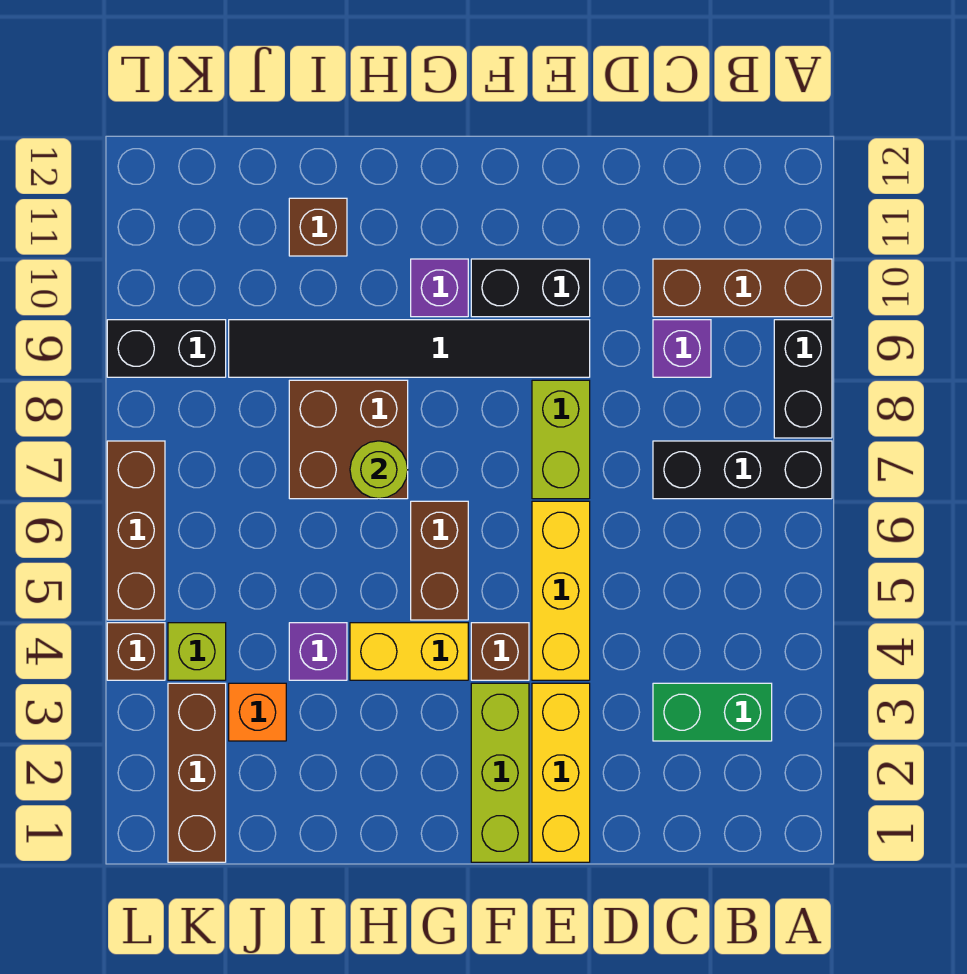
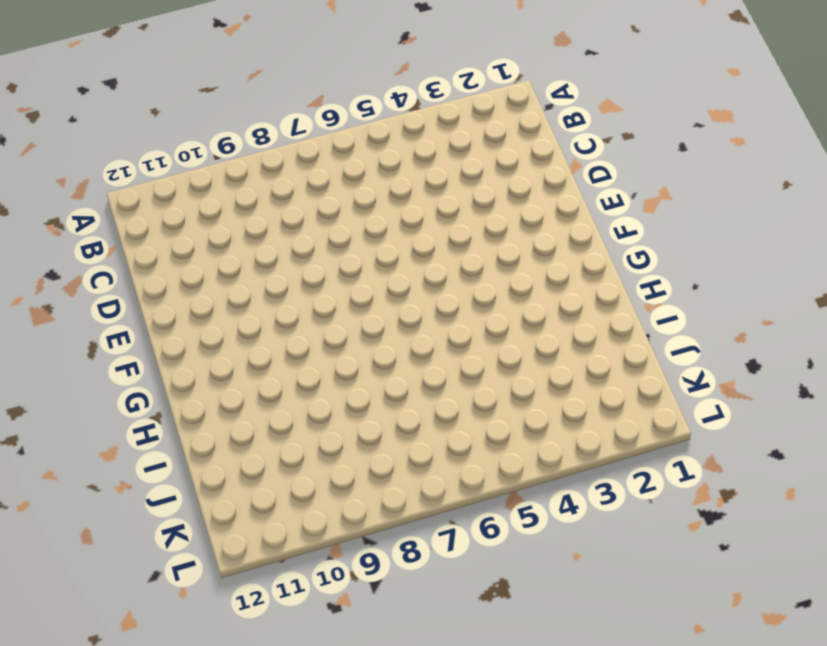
none -> black brick A7:C7 level 1
none -> black brick A8:A9 level 1
none -> brown brick A10:C10 level 1

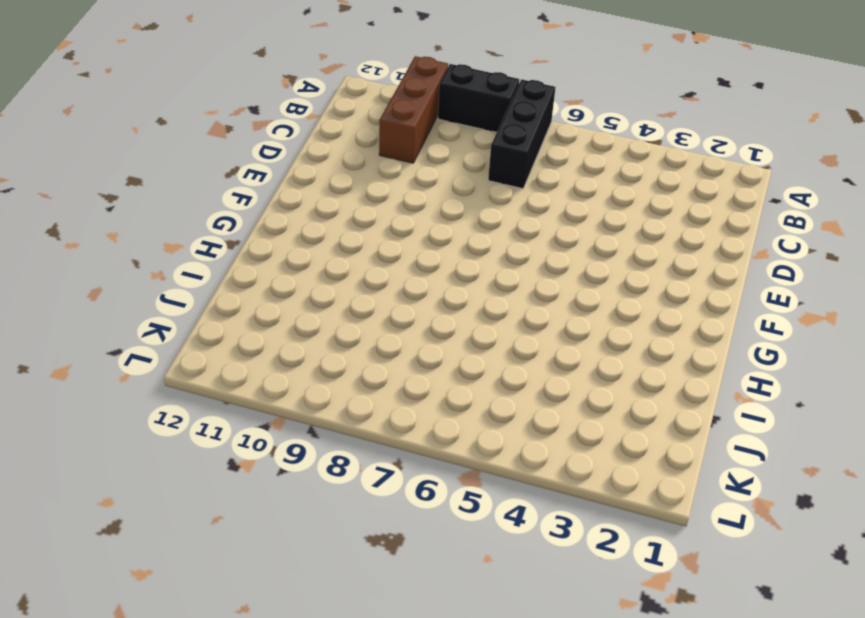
none -> green brick B3:C3 level 1
none -> purple brick C9 level 1
none -> yellow brick E1:E3 level 1

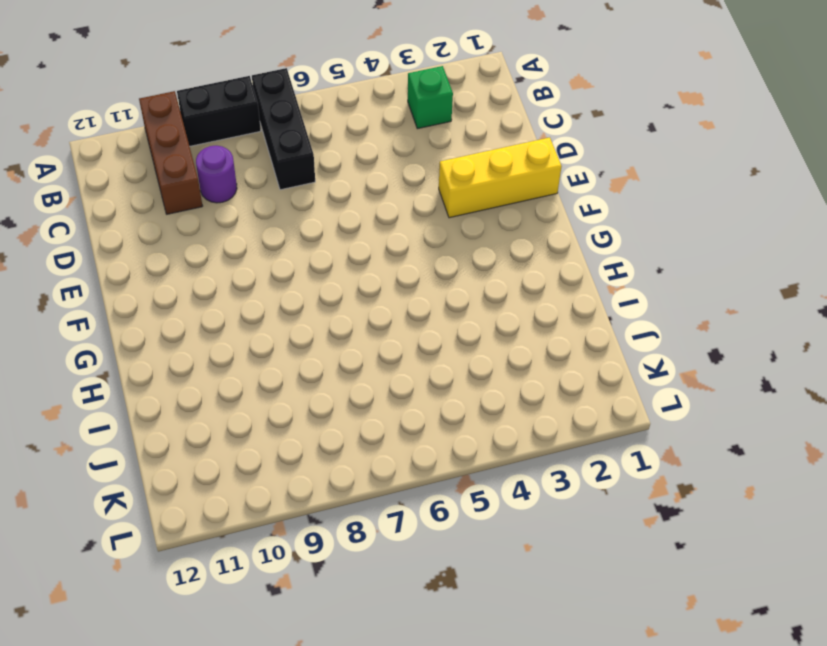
green brick B3 level 1 -> green brick B3:C3 level 1
purple round brick C9 level 1 -> purple brick C9 level 1
none -> yellow brick E4:E6 level 1
none -> lime brick E7:E8 level 1
none -> black tile E9:J9 level 1

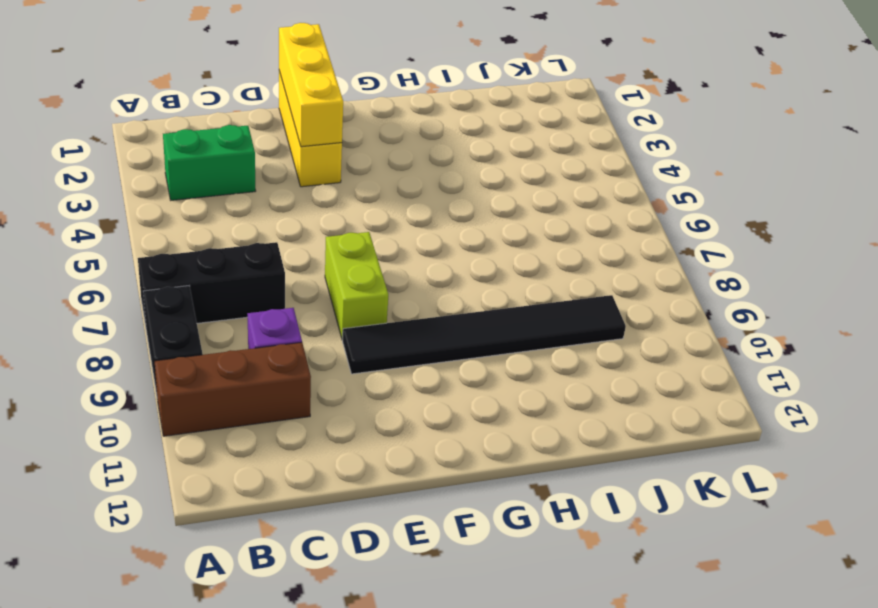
yellow brick E1:E3 level 2 -> yellow brick E4:E6 level 1
none -> black brick E10:F10 level 1
none -> lime brick F1:F3 level 1
none -> brown brick F4 level 1

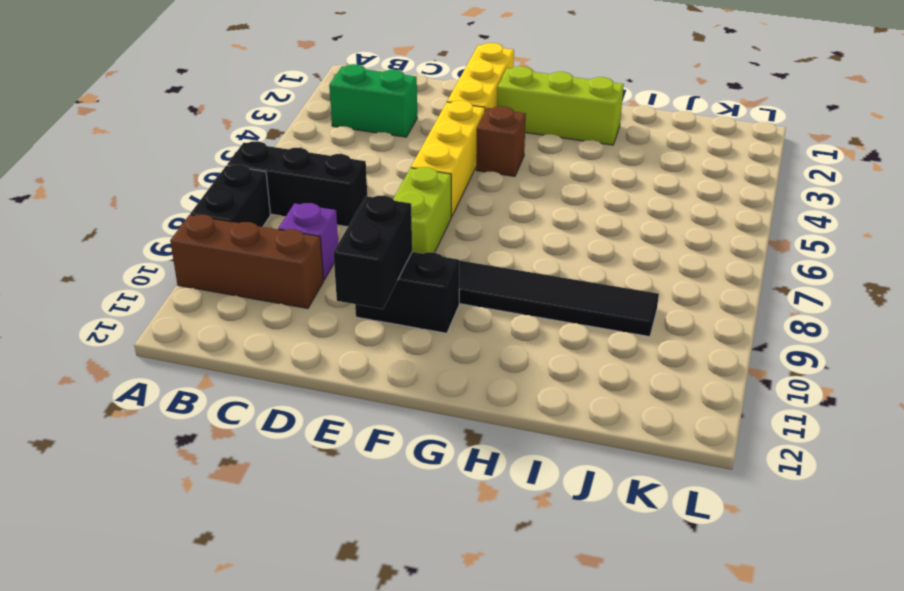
black brick E10:E11 level 2 -> black brick K9:L9 level 1
lime brick F2:H2 level 1 -> lime brick F1:F3 level 1
none -> yellow brick G4:H4 level 1
none -> brown brick G5:G6 level 1
none -> purple brick G10 level 1

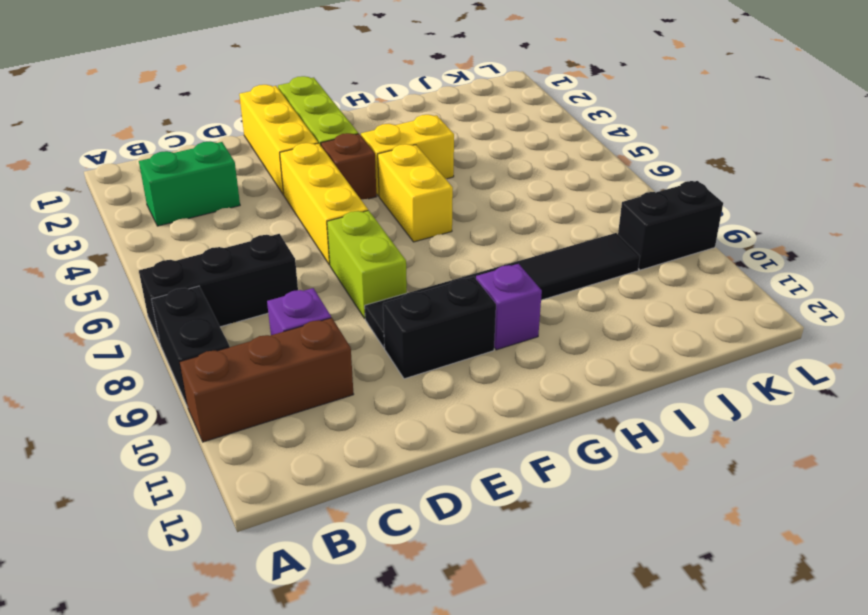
yellow brick G5:G6 level 1 -> brown brick G5:G6 level 1
none -> brown brick H7:I8 level 1
none -> purple brick I4 level 1
none -> brown brick I11 level 1

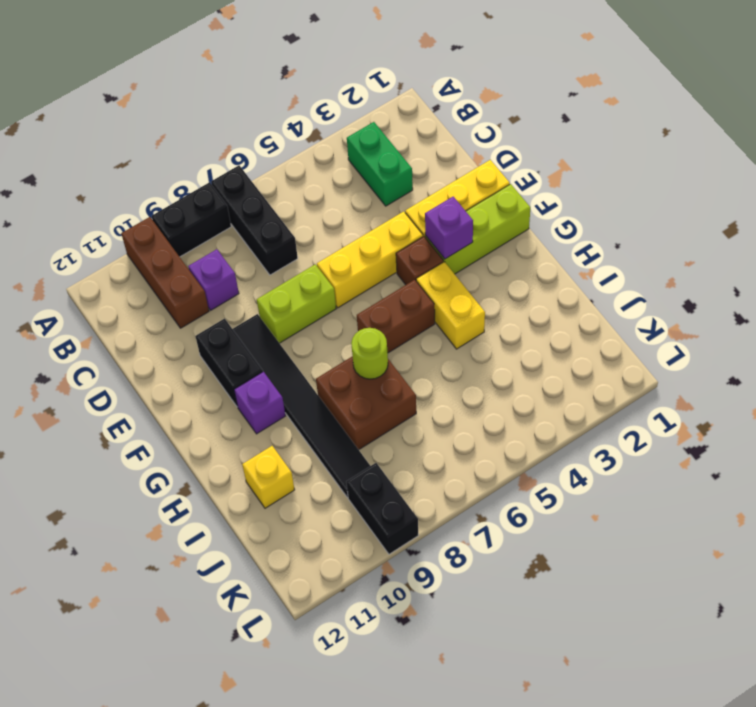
purple brick F3 level 2 -> purple brick I4 level 1
yellow brick I11 level 1 -> brown brick I11 level 1
none -> orange brick J3 level 1
none -> brown brick K1:K3 level 1
none -> lime brick K4 level 1

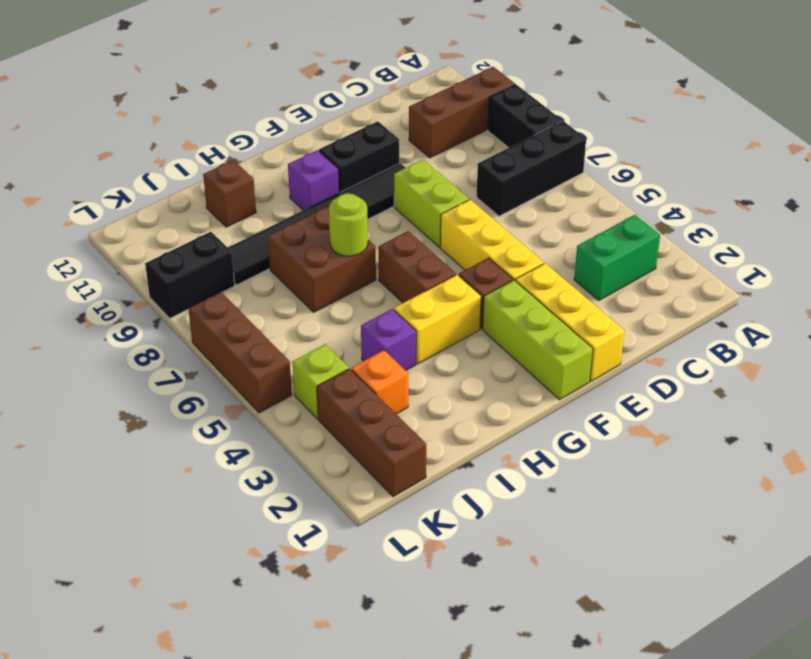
none -> purple brick C9 level 1
none -> brown brick L4 level 1

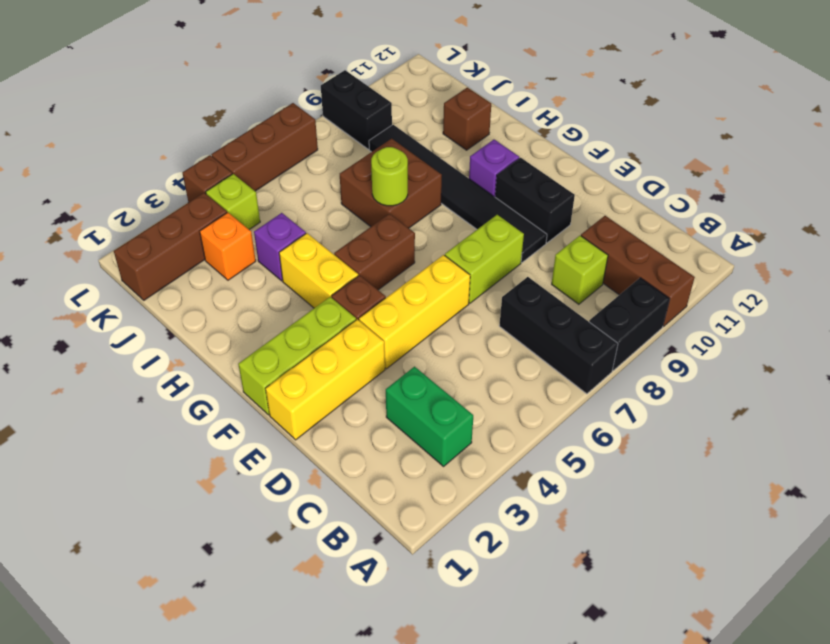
lime brick C9 level 1 -> purple brick C9 level 1

